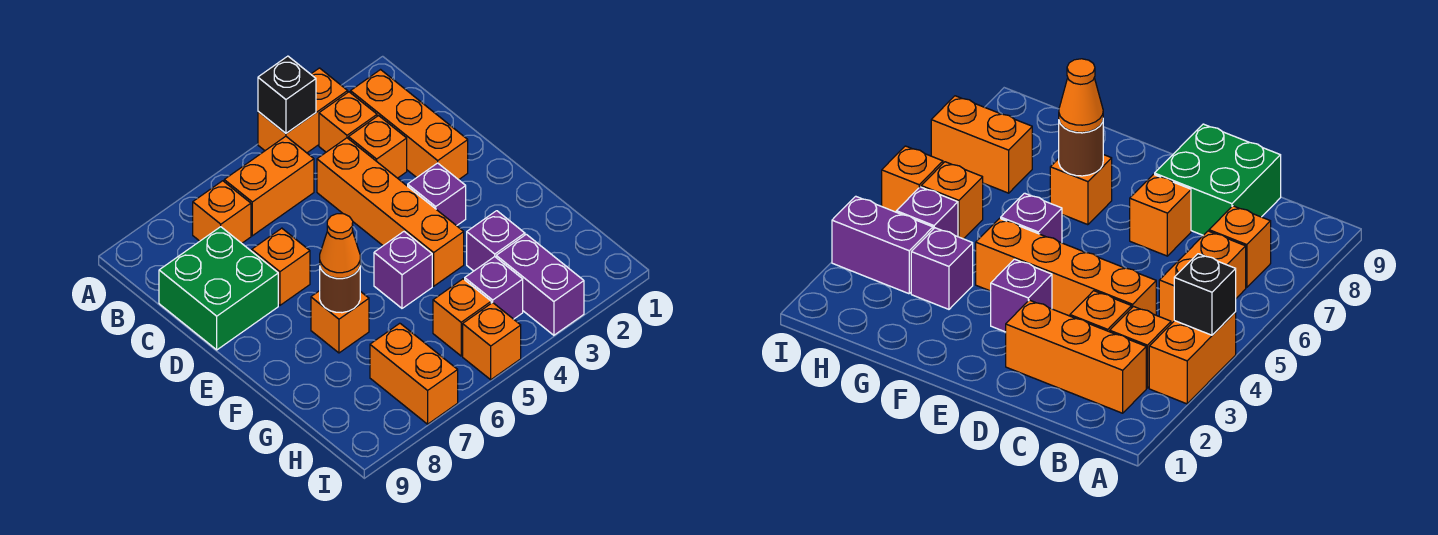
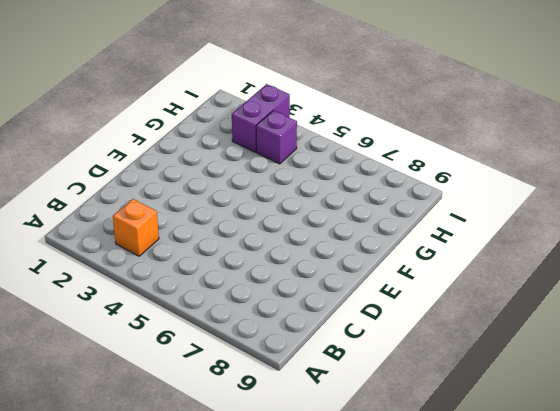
none -> orange brick A3:A4 level 1
none -> orange brick B2:D2 level 1
none -> orange brick B5:B6 level 1

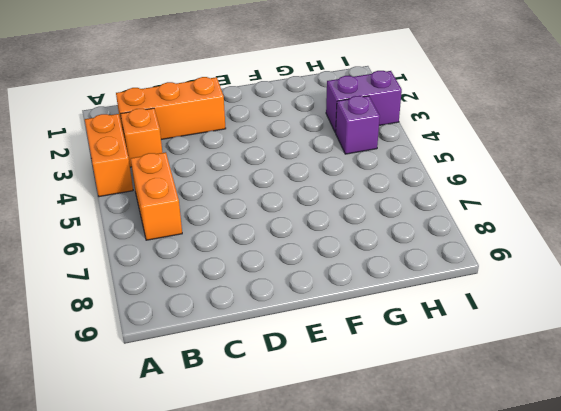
none -> orange brick B7 level 1
none -> orange brick C3 level 1
none -> orange brick C4:F4 level 1

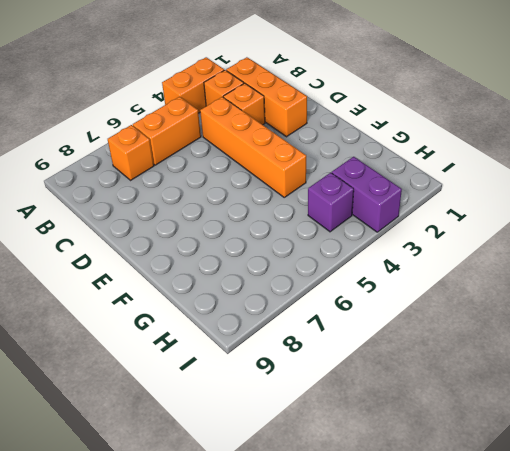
none -> green brick C8:D9 level 1
none -> orange brick D7 level 1
none -> purple brick E3 level 1

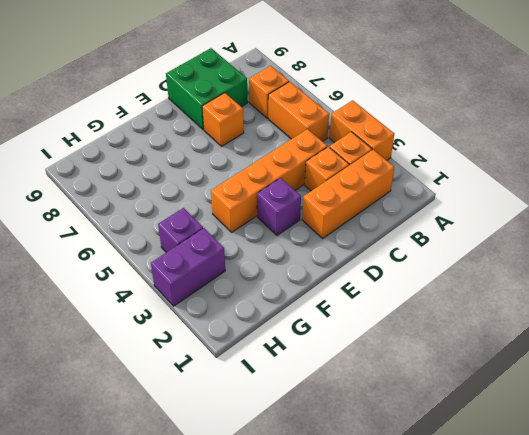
none -> purple brick F5 level 1
none -> orange brick F7 level 1
none -> purple brick G3 level 1

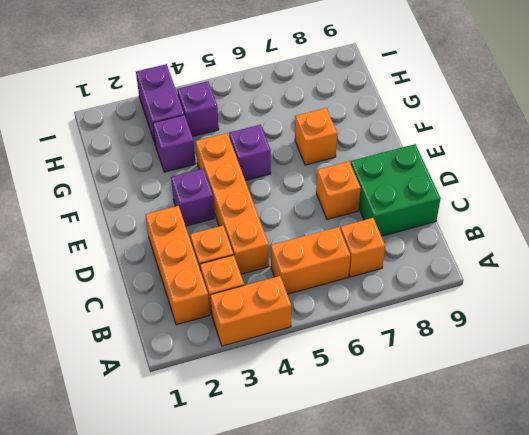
none -> orange brick H5 level 1
none -> orange brick H7:I7 level 1
none -> orange brick I5 level 1

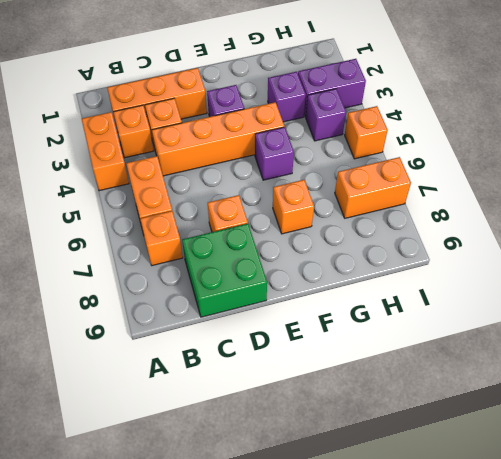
none -> orange brick H5 level 1
none -> black brick A4 level 2
none -> brown round brick F7 level 2

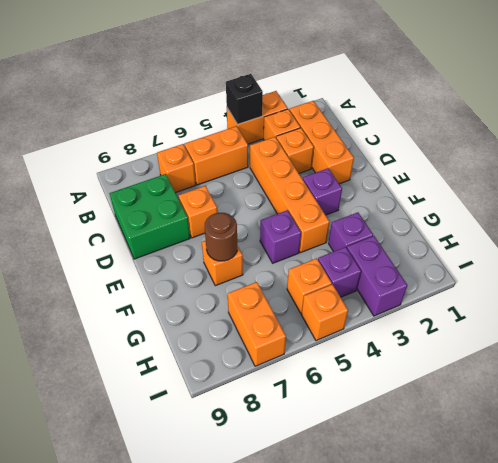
none -> orange cone F7 level 3

